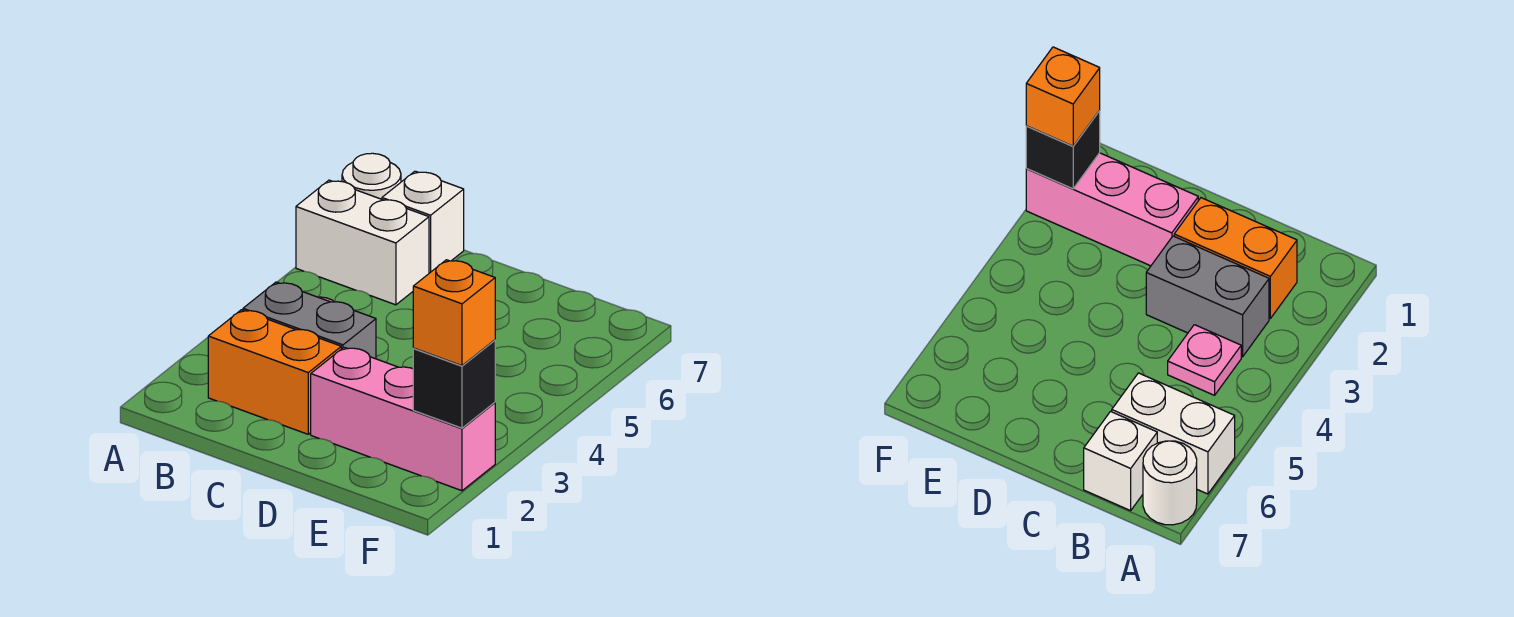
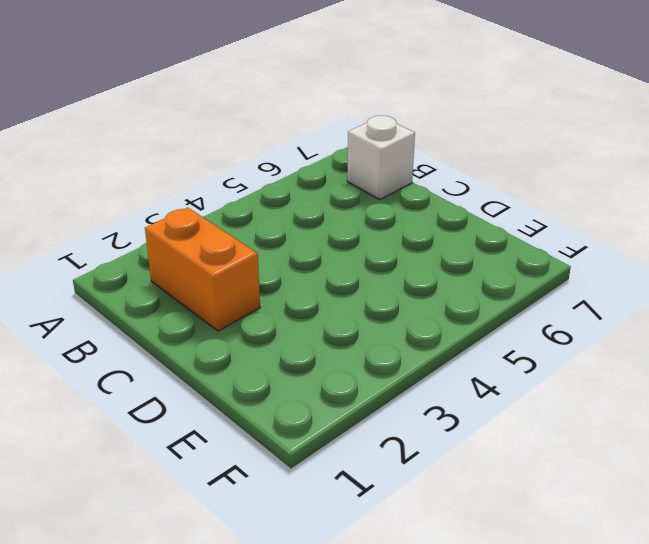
none -> white brick A6:B6 level 1
none -> white round brick A7 level 1

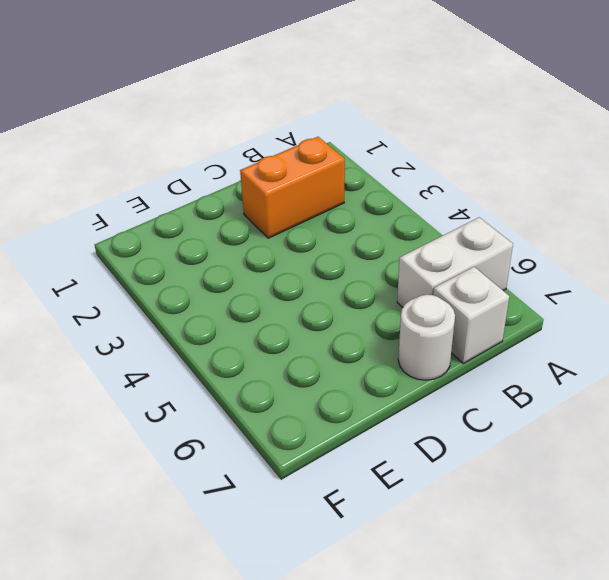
white round brick C7 level 1 -> white round brick A7 level 1
none -> grey brick B3:C3 level 1
none -> pink plate B4 level 1

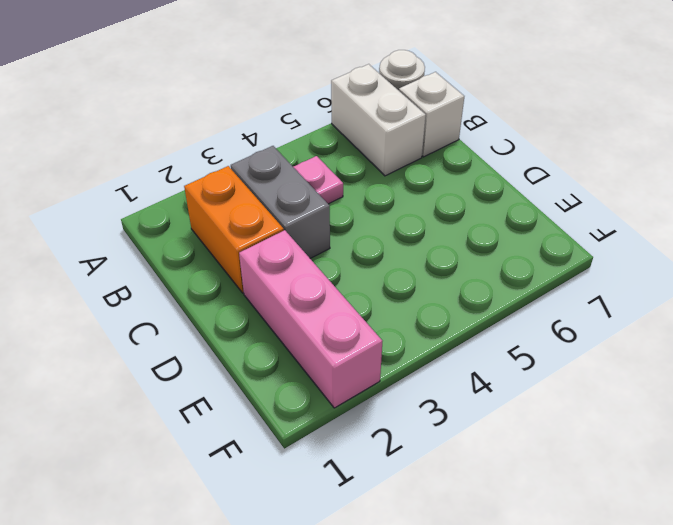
none -> black brick F2 level 2
none -> orange brick F2 level 3

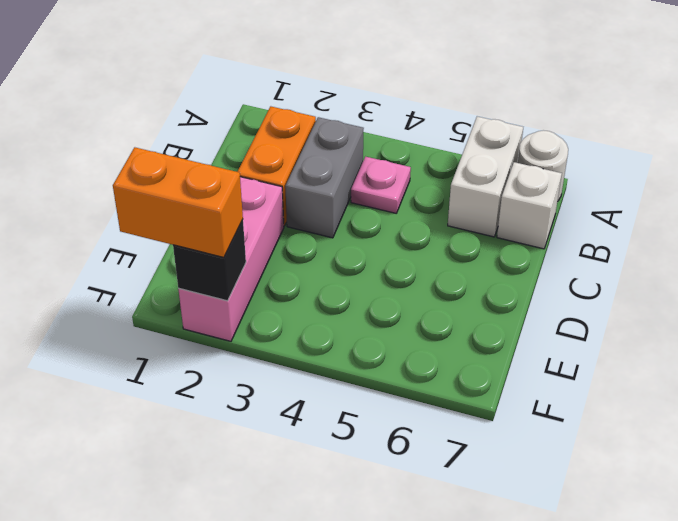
orange brick F1:F2 level 3 -> orange brick F2 level 3

